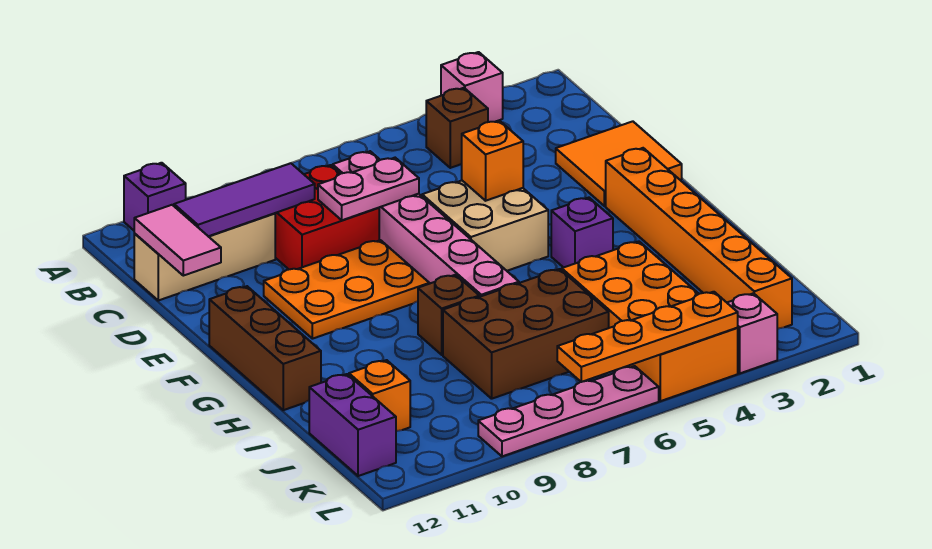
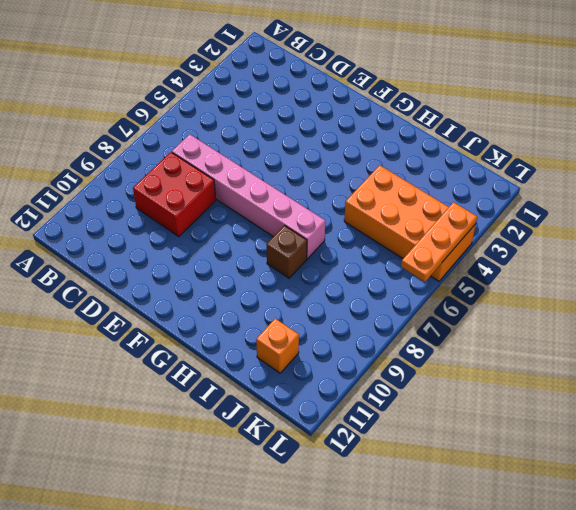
orange plate L4:L6 level 2 -> orange plate L4:L7 level 2
none -> pink brick A3 level 1
none -> purple brick A11 level 1
none -> brown brick B4 level 1

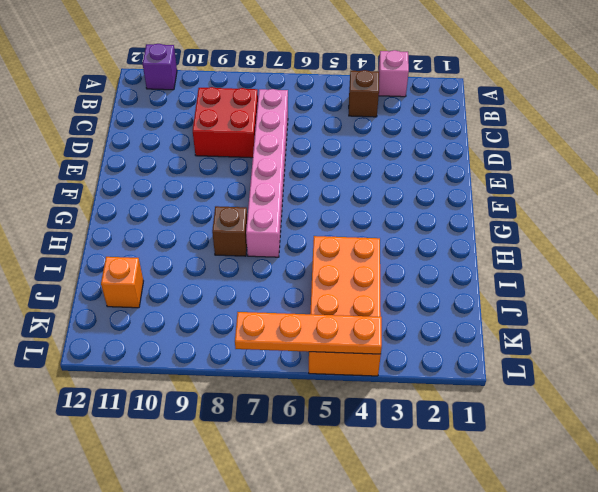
none -> tan brick C10:C12 level 1
none -> orange tile D1:E2 level 1
none -> tan brick E5:F6 level 1

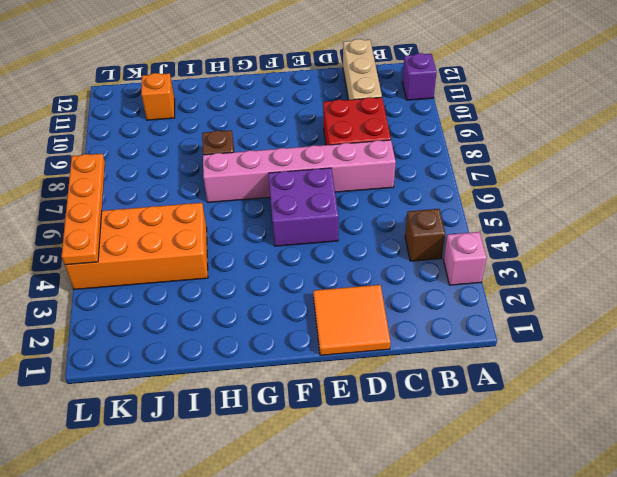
purple brick E5:F6 level 1 -> tan brick E5:F6 level 1
none -> orange plate E8:F10 level 1
none -> orange brick F2:K2 level 1
none -> brown brick F12:H12 level 1

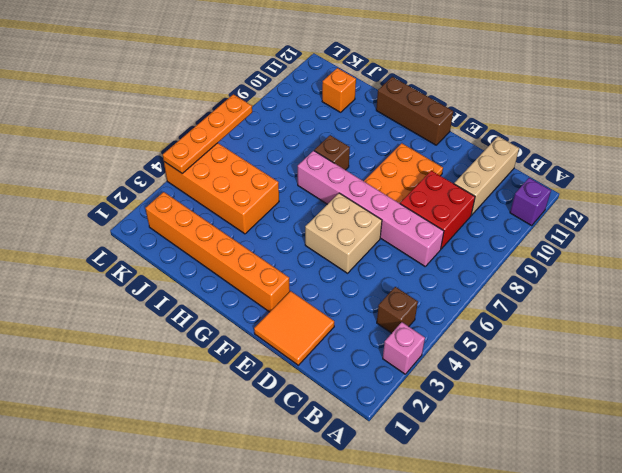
none -> purple brick G4 level 1
none -> brown brick I6:J8 level 1
none -> purple brick J12:K12 level 1

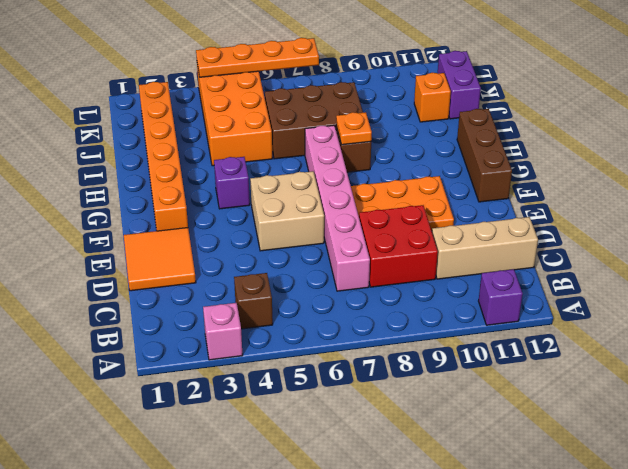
orange plate H8 level 2 -> none
none -> pink brick L3 level 1
none -> pink plate L6:L9 level 1
none -> purple tile C9:C11 level 2

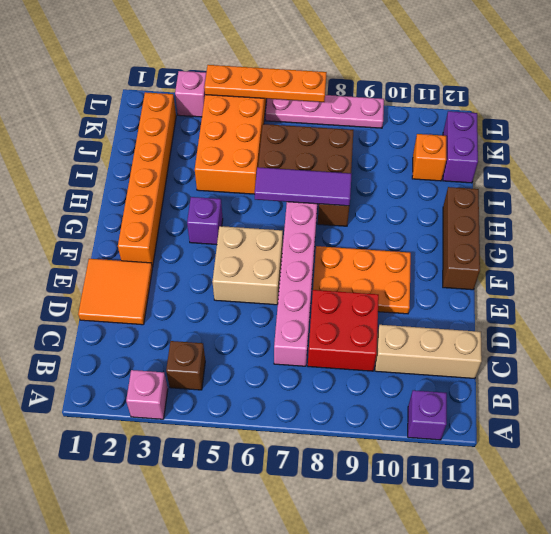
purple tile H6:H8 level 2 -> purple tile C9:C11 level 2
none -> pink tile C12:D12 level 2
none -> pink plate D7:D8 level 2
none -> orange brick E5 level 2

